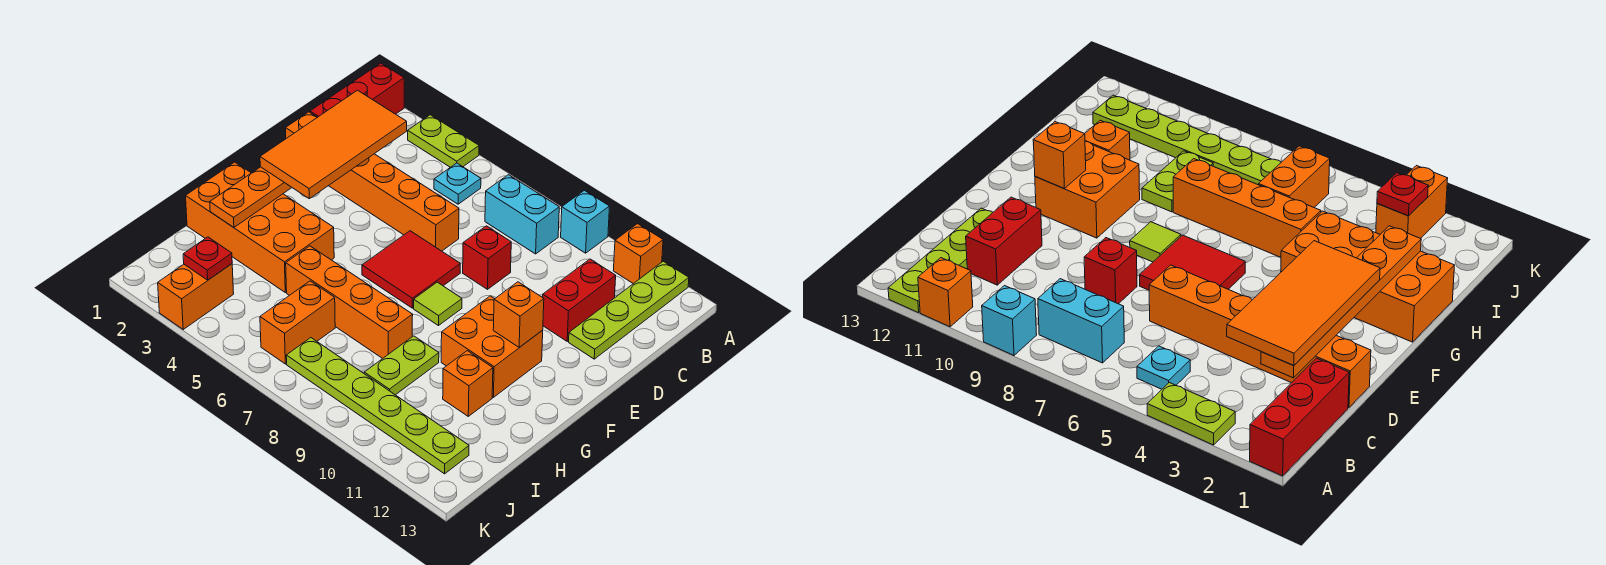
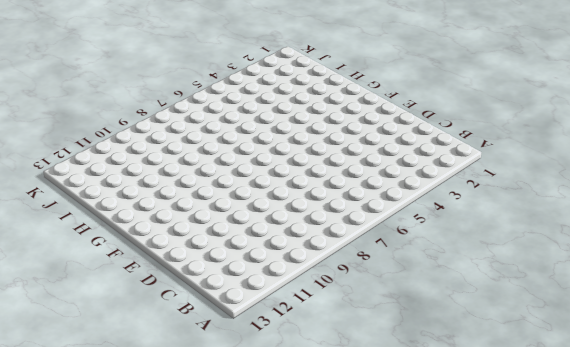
none -> red brick A1:C1 level 1
none -> lime plate A3:A4 level 1
none -> cyan brick A9 level 1

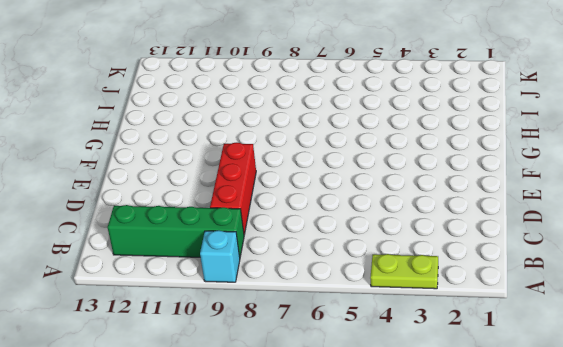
green brick B9:B12 level 1 -> lime plate A12:D12 level 1
red brick C9:E9 level 1 -> red brick A1:C1 level 1
none -> orange brick A11 level 1
none -> cyan plate B5 level 1
none -> cyan brick B7:B8 level 1

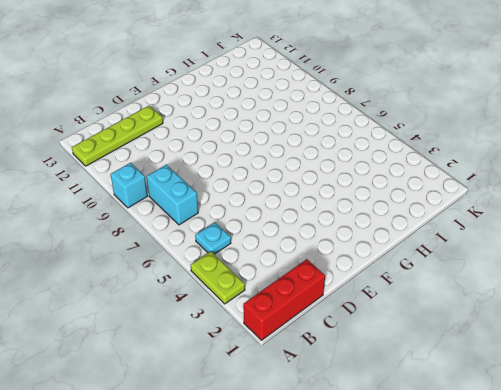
none -> orange brick A11 level 1
none -> red brick C11:D11 level 1
none -> orange brick D1:D6 level 1

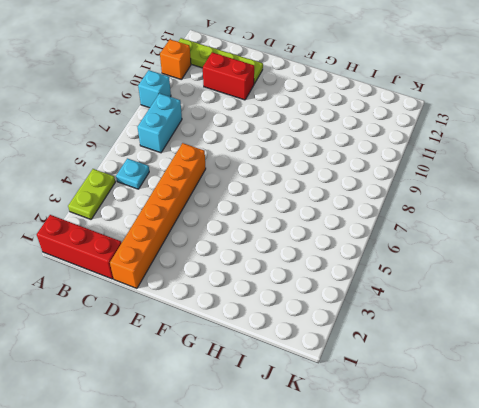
none -> red brick D8 level 1
none -> red tile E6:F7 level 1
none -> lime tile F8 level 1

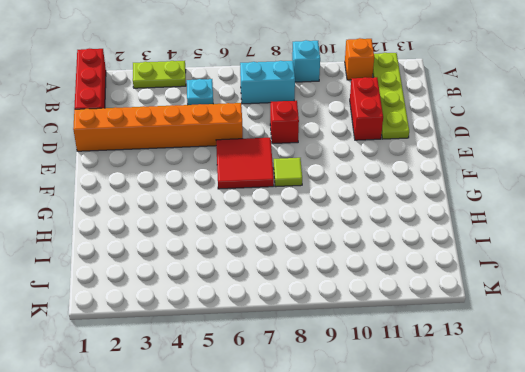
none -> orange brick F10:G11 level 1
none -> orange brick G1:H4 level 1
none -> orange brick H5:H8 level 1

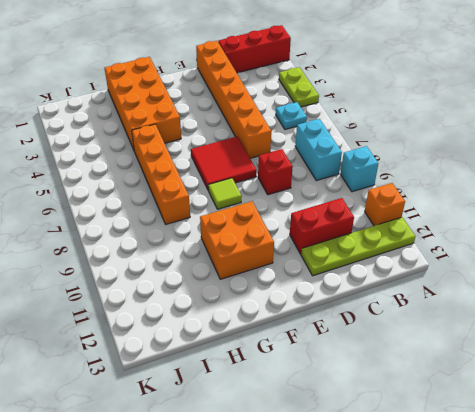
none -> lime plate H9:I9 level 1
none -> orange brick H11 level 1
none -> orange brick I6:J6 level 1

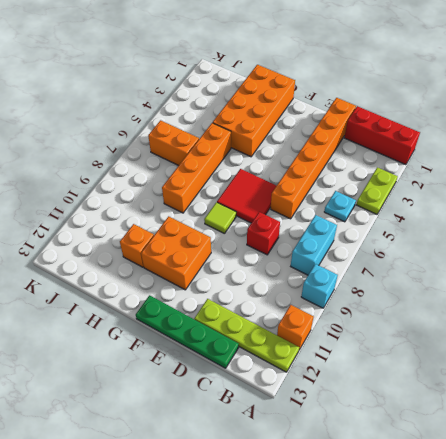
green plate C13:F13 level 1 -> none
none -> red brick C11:D11 level 1
none -> lime plate H9:I9 level 1
none -> orange brick J3:K3 level 1

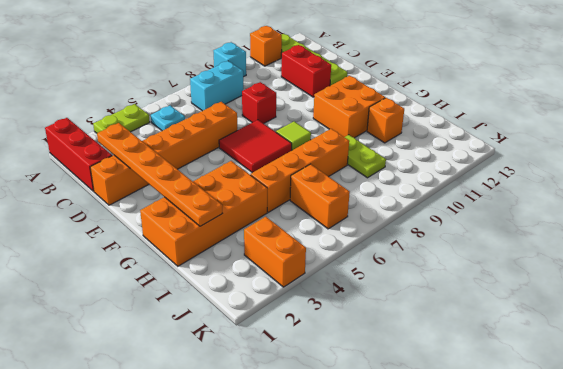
none -> lime plate J7:J12 level 1
none -> orange brick F11 level 2
none -> red plate J3 level 2

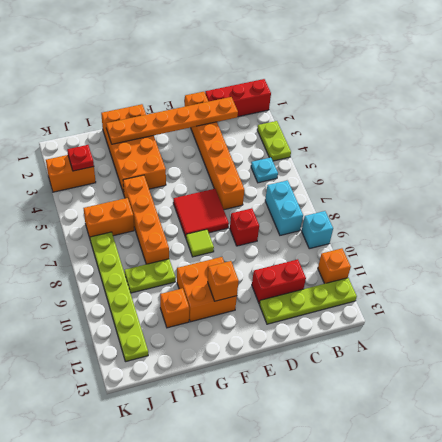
none -> orange tile C2:F3 level 3

